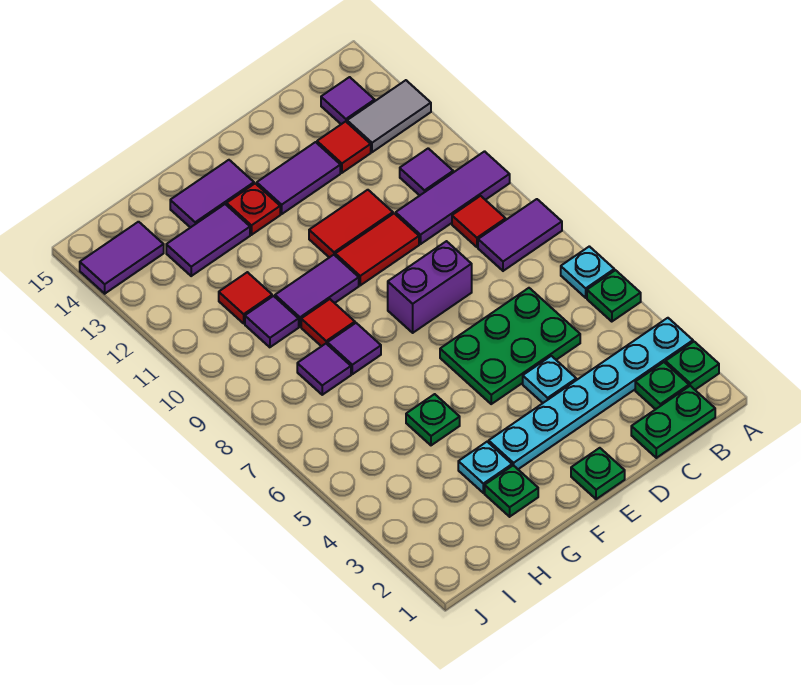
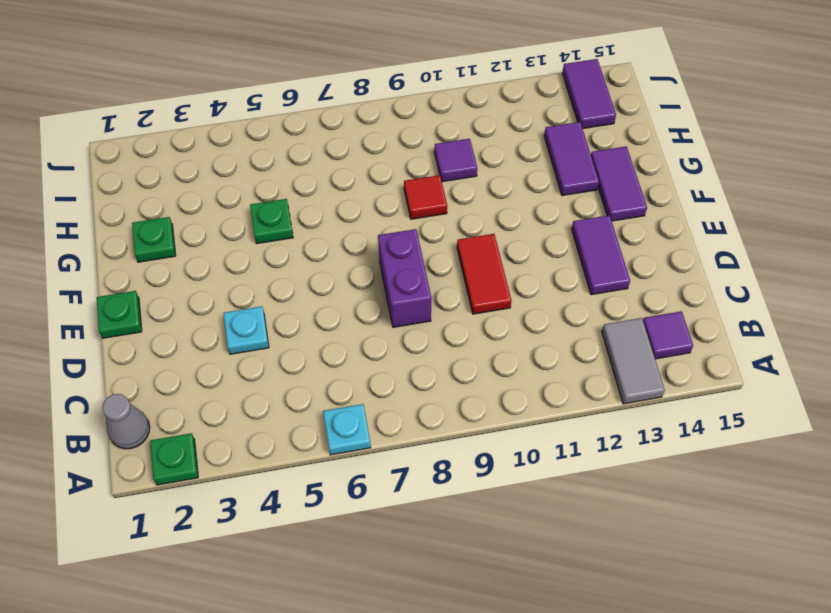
grey cone B1 level 1 -> green plate B1:C1 level 1
none -> cyan plate A3:F3 level 1
none -> green plate A5 level 1
none -> purple tile A8:B8 level 1
none -> purple tile A10:C10 level 1

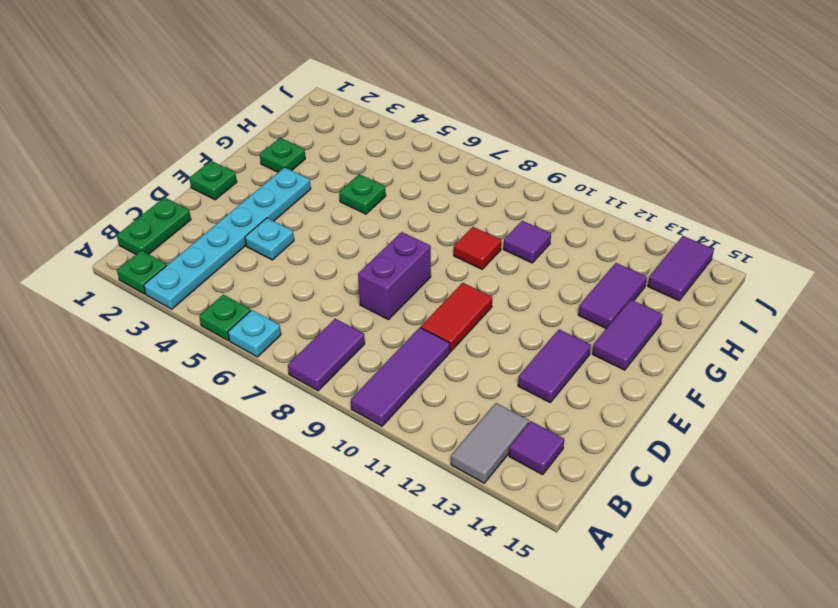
none -> green plate B2 level 1
none -> red tile B9 level 1
none -> purple tile B11 level 1
none -> green plate C5:E6 level 1

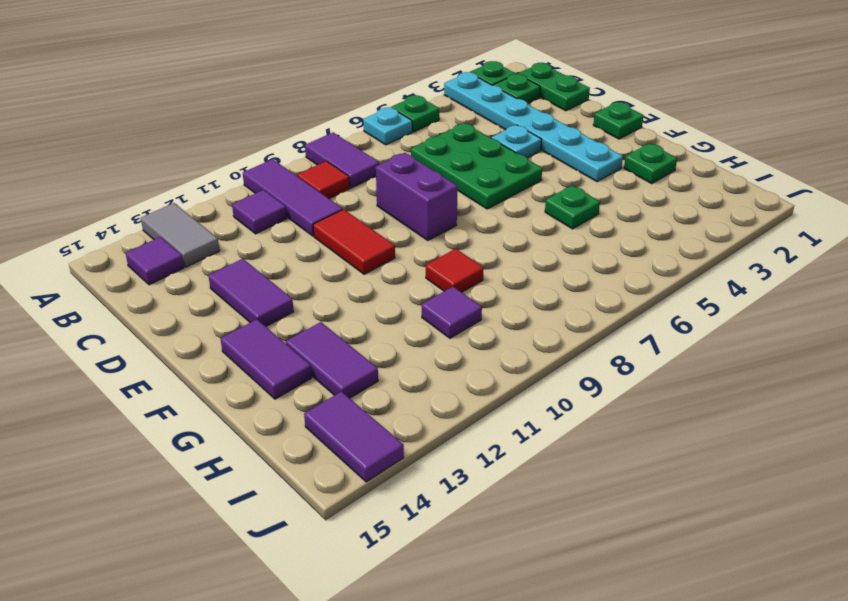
none -> red tile C13 level 1
none -> red tile D11:E11 level 1
none -> purple tile F10:G10 level 1
none -> red plate F13 level 1

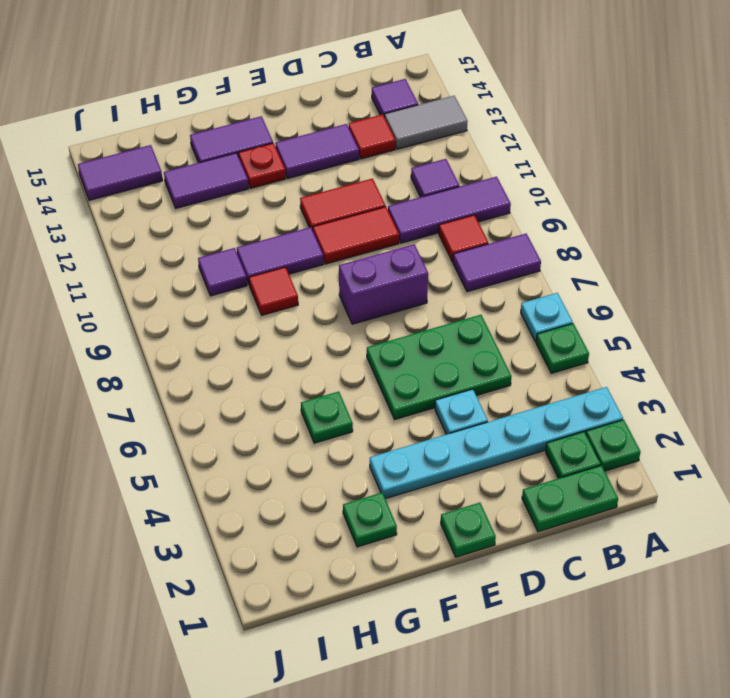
none -> cyan plate G3 level 1
none -> purple tile G8 level 1
none -> purple tile H8 level 1
none -> red tile H11 level 1

